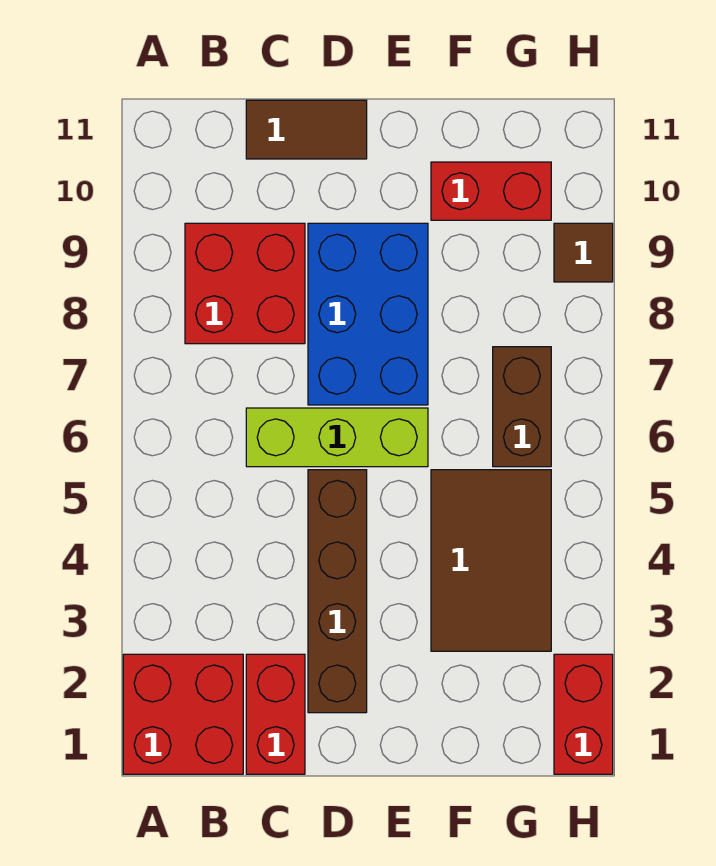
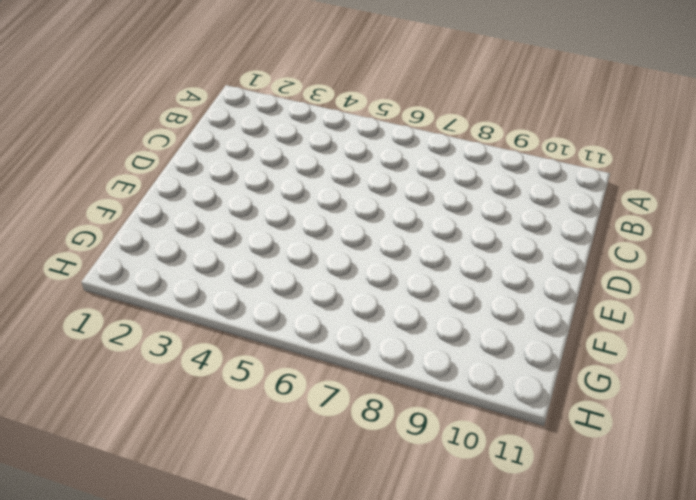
none -> red brick A1:B2 level 1
none -> red brick B8:C9 level 1
none -> red brick C1:C2 level 1

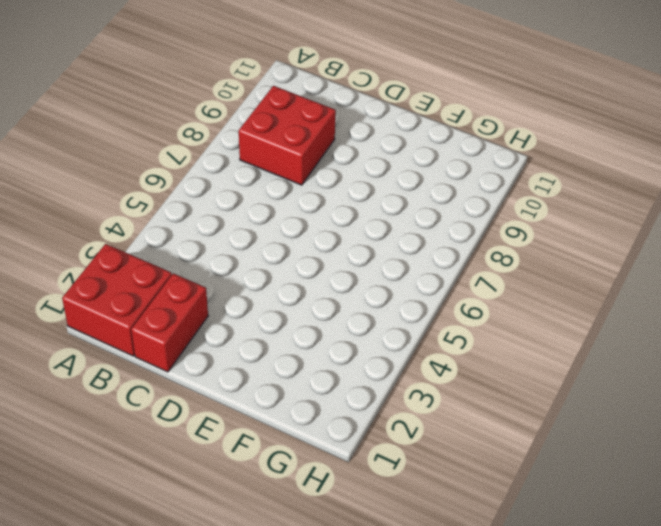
none -> lime brick C6:E6 level 1
none -> brown tile C11:D11 level 1
none -> brown brick D2:D5 level 1

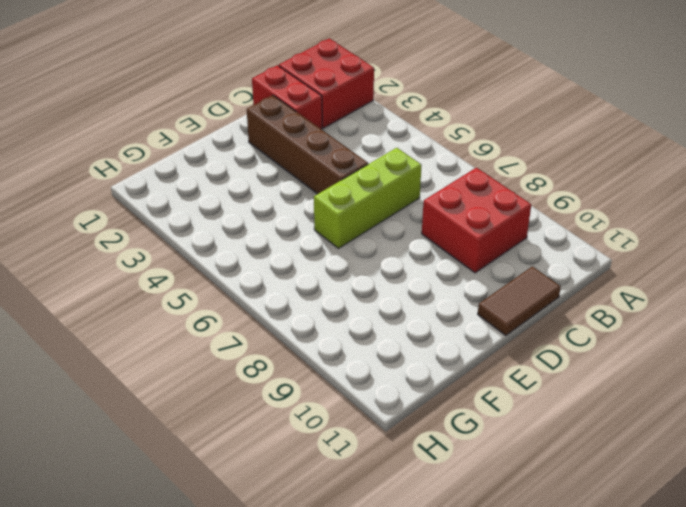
none -> blue brick D7:E9 level 1
none -> brown tile F3:G5 level 1
none -> red brick F10:G10 level 1

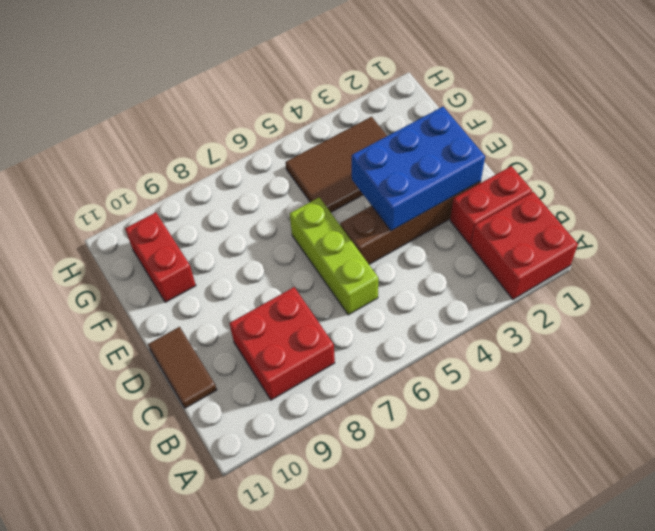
blue brick D2:E4 level 2 -> blue brick D7:E9 level 1
none -> brown brick G6:G7 level 1
none -> red brick H1:H2 level 1
none -> brown tile H9 level 1

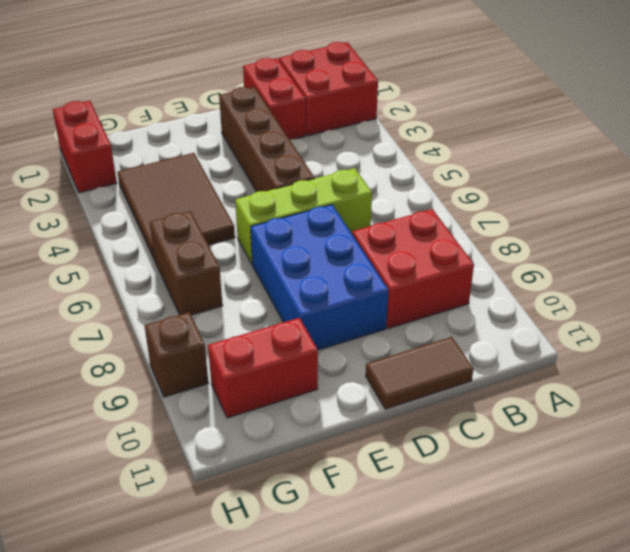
brown brick H9 level 1 -> brown tile H9 level 1

